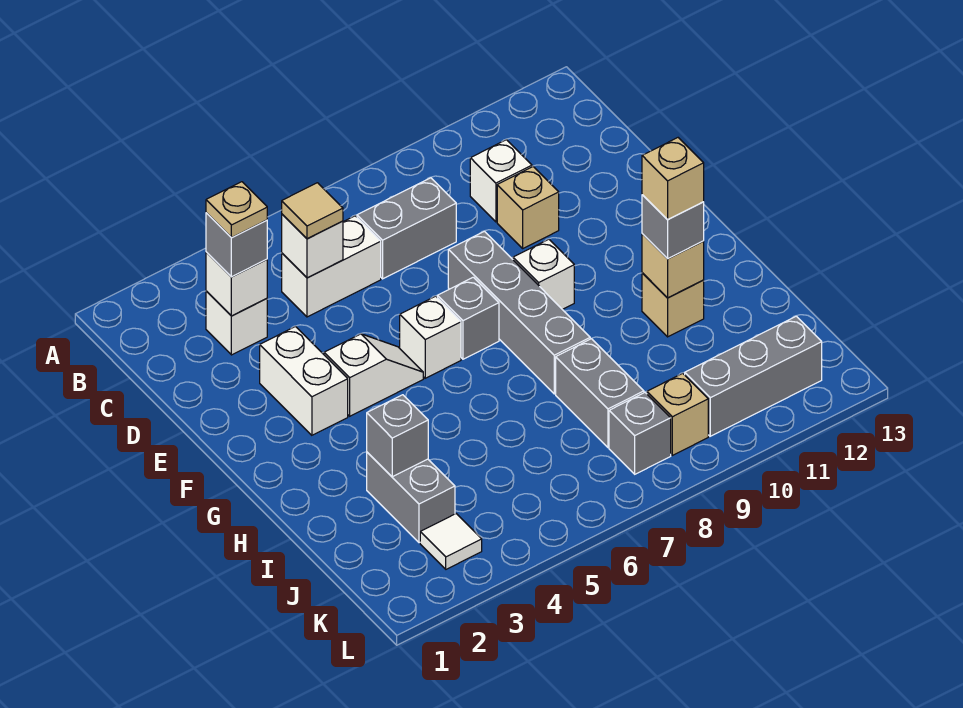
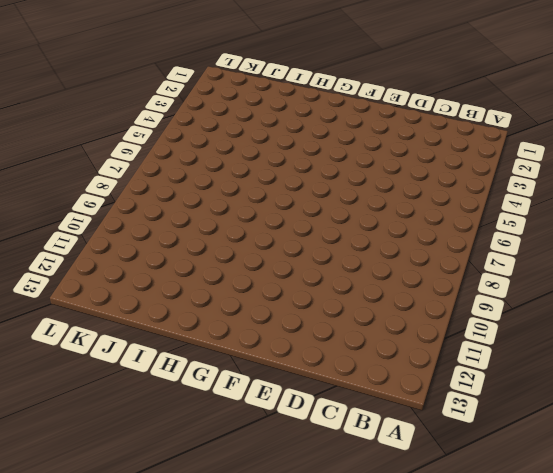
none -> white brick C3 level 1
none -> white brick C5:C6 level 1
none -> grey brick C7:C8 level 1

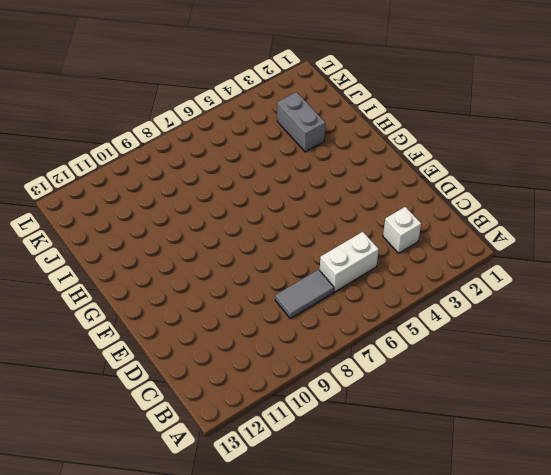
grey tile C7:C8 level 1 -> grey brick C7:C8 level 1
none -> white brick C10 level 1
none -> tan brick D10 level 1
none -> white brick E3:F3 level 1

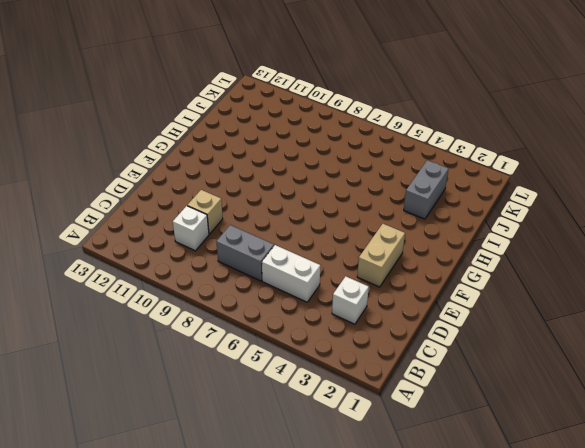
tan brick E3:F3 level 1 -> white brick E3:F3 level 1
none -> grey brick E8:H8 level 1
none -> white slope F4:F5 level 1 top 4
none -> white brick F6 level 1

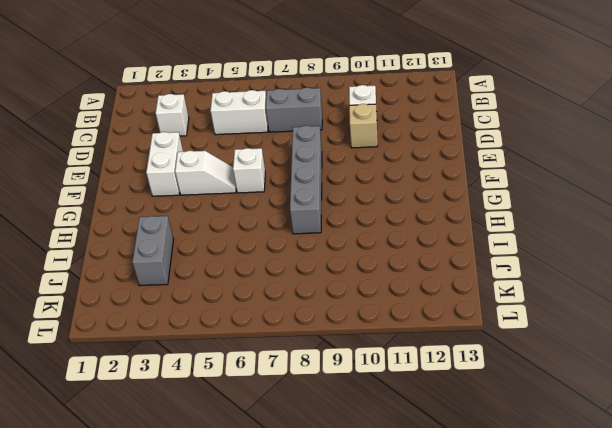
none -> grey brick F7 level 1
none -> white brick F9 level 1
none -> tan brick H11 level 1

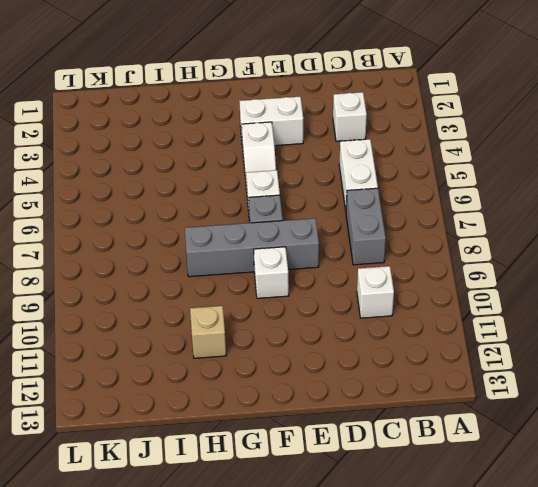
none -> tan brick D10 level 1
none -> grey brick I3:J3 level 1
none -> grey brick I8:J8 level 1

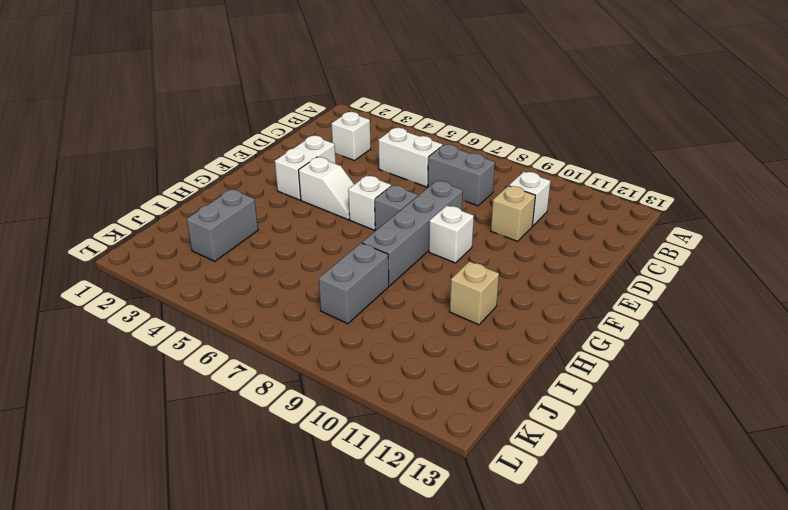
none -> white tile K3 level 1
none -> grey brick K8 level 1
none -> tan brick K9 level 1

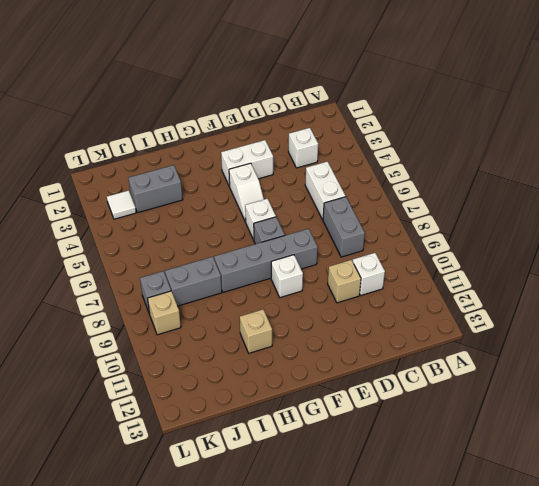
none -> grey brick K10:K12 level 1
none -> white brick C3 level 2
none -> white brick C5 level 2

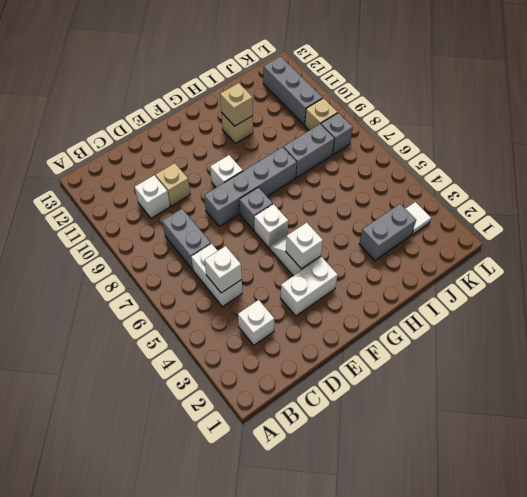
white brick F4 level 2 -> white brick C3 level 2
none -> grey brick I3 level 2
none -> grey brick C3 level 3
none -> tan tile C5 level 3

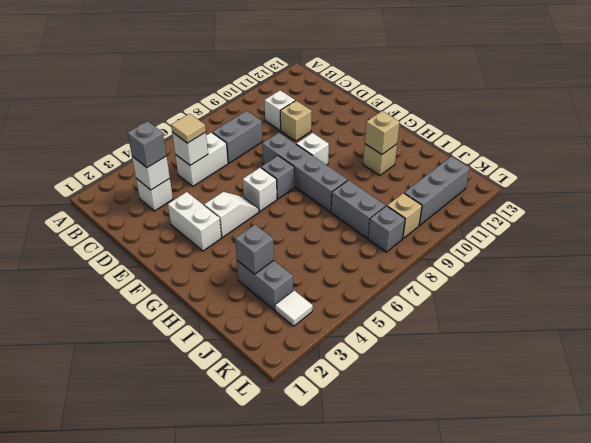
none -> grey brick H11 level 3
none -> tan plate C3 level 4
none -> tan brick H11 level 4

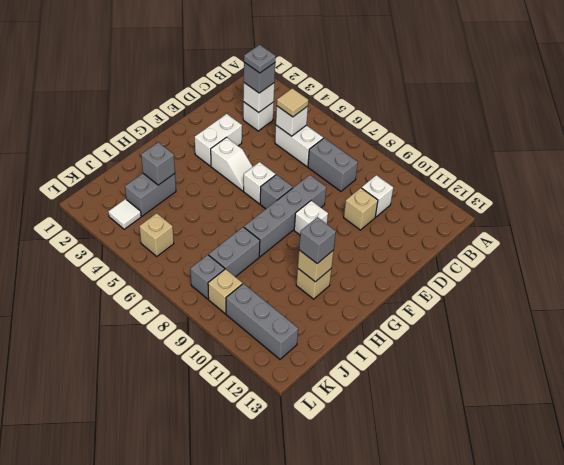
grey plate C3 level 4 -> tan plate C3 level 4
tan brick K5 level 1 -> tan brick H11 level 4

